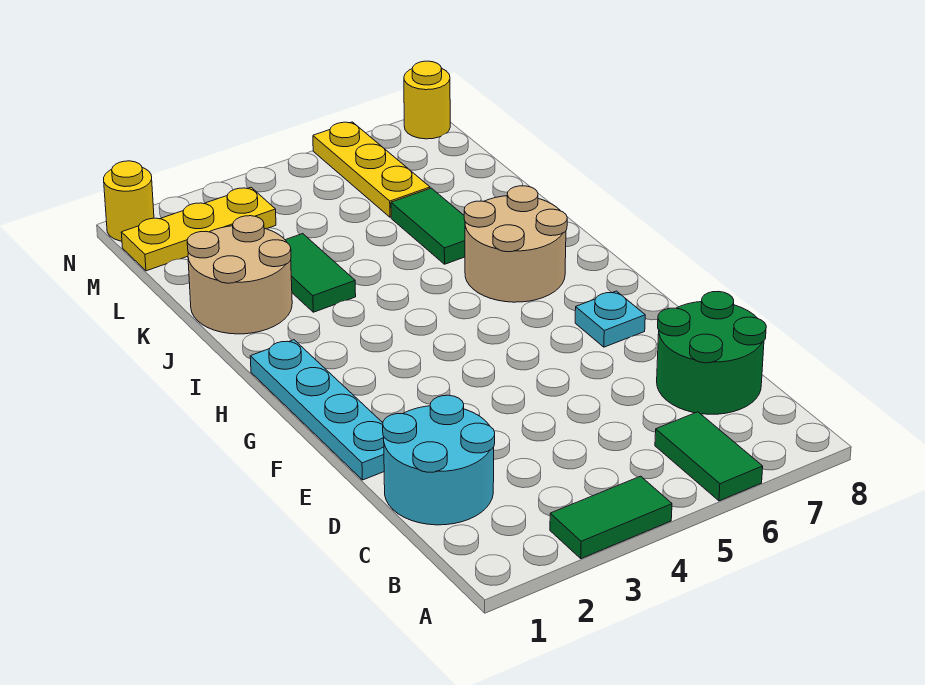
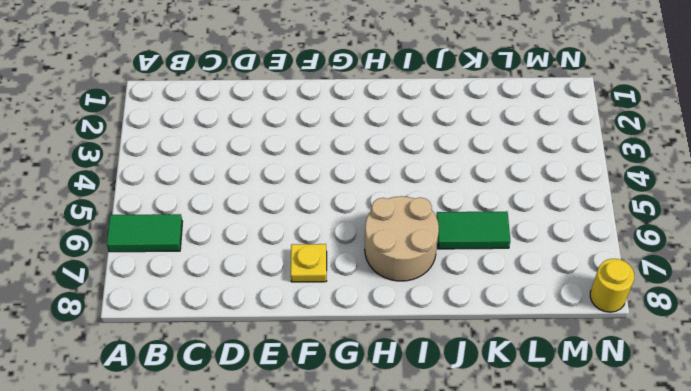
yellow plate F7 level 1 -> cyan plate F7 level 1
none -> green tile A3:A4 level 1
none -> cyan round brick C1:D2 level 1
none -> green round brick C7:D8 level 1

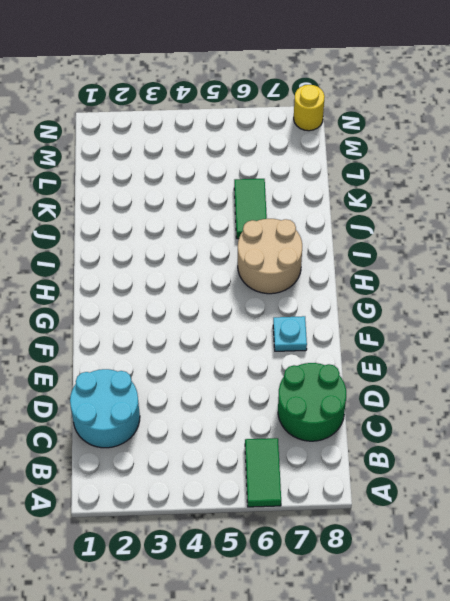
none -> green tile A3:A4 level 1
none -> cyan plate E1:H1 level 1
none -> tan round brick J1:K2 level 1

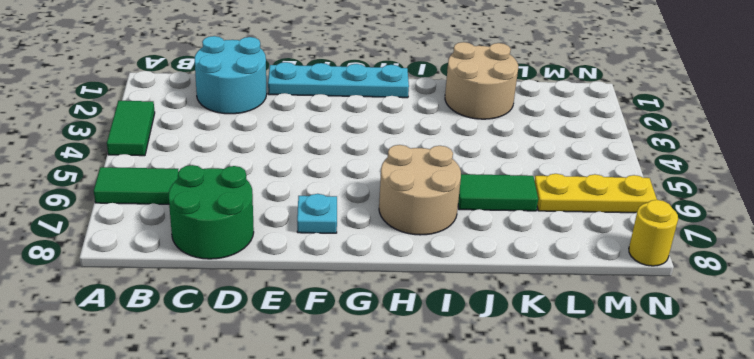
none -> green tile J3:K3 level 1
none -> yellow plate M1:M3 level 1
none -> yellow round brick N1 level 1

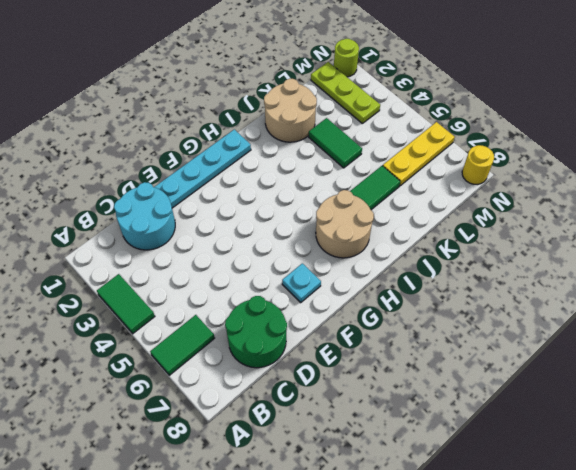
green tile K3:K4 level 1 -> green tile J3:K3 level 1
lime plate M1:M3 level 1 -> yellow plate M1:M3 level 1
lime round brick N1 level 1 -> yellow round brick N1 level 1

